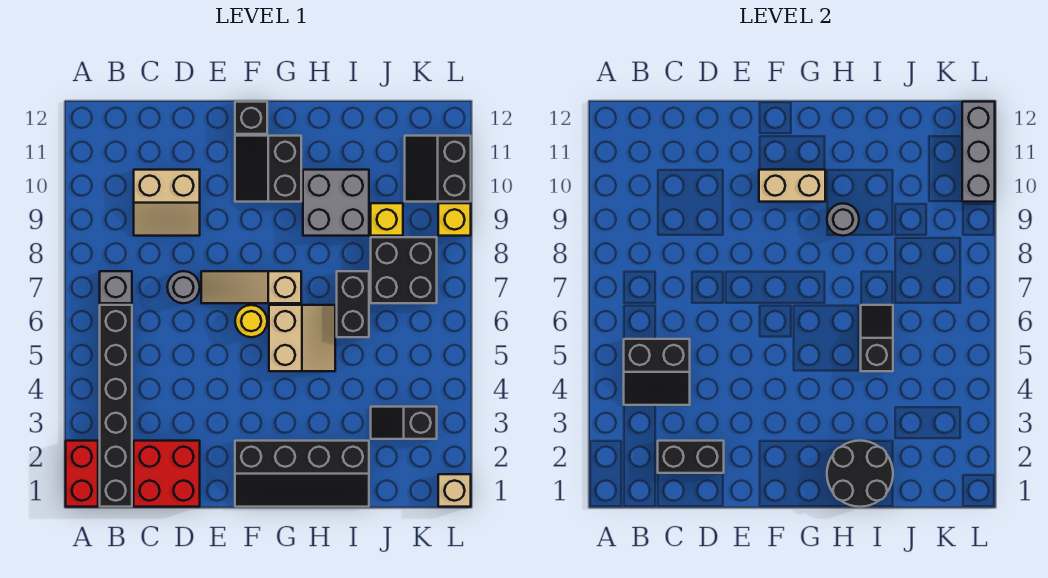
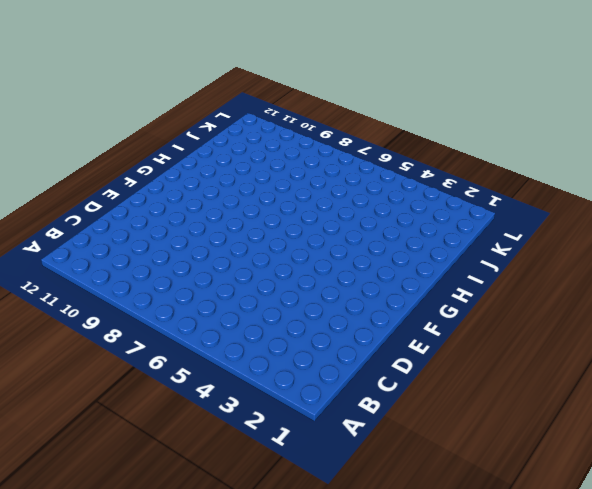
none -> red brick A1:A2 level 1
none -> black brick B1:B6 level 1
none -> grey brick B7 level 1

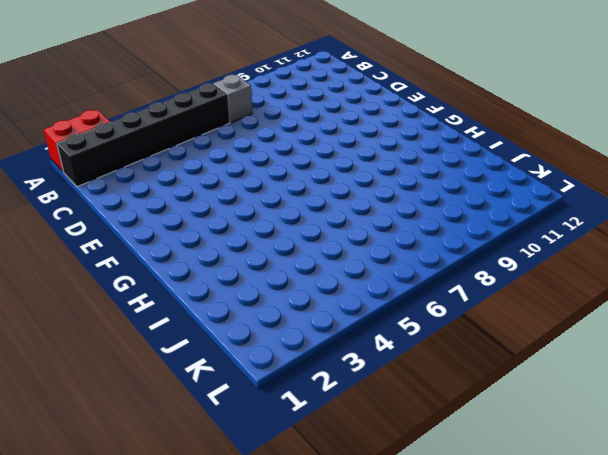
none -> red brick C1:D2 level 1
none -> tan slope C9:D10 level 1 top 10
none -> grey round brick D7 level 1

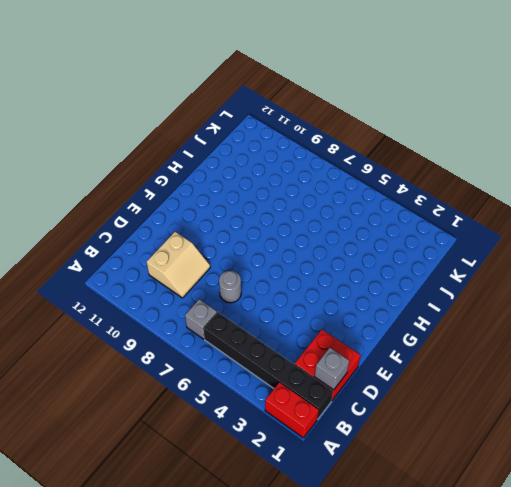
grey brick C1 level 2 -> none
none -> tan slope E7:G7 level 1 top G
none -> black slope F1:I2 level 1 top 2
none -> yellow round brick F6 level 1

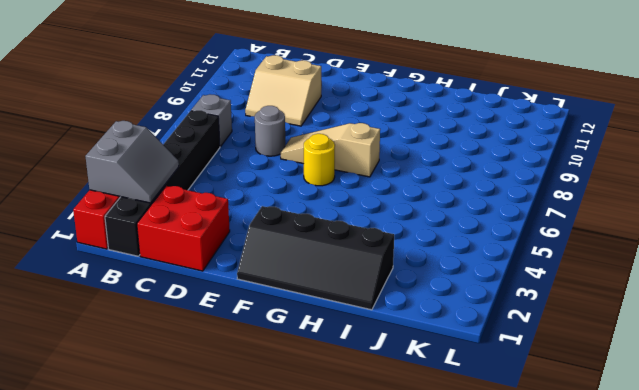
grey slope A2:B3 level 2 top A -> none
none -> black slope F10:G11 level 1 top G
none -> black brick F12 level 1
none -> tan slope G5:H6 level 1 top G

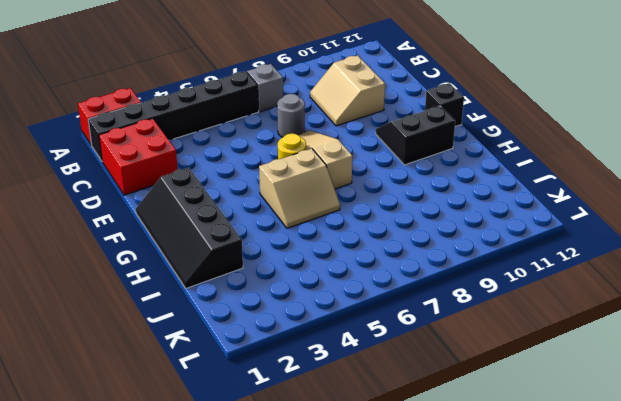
none -> grey brick H9:I10 level 1
none -> black brick I6:I7 level 1
none -> black slope J3:K3 level 1 top K

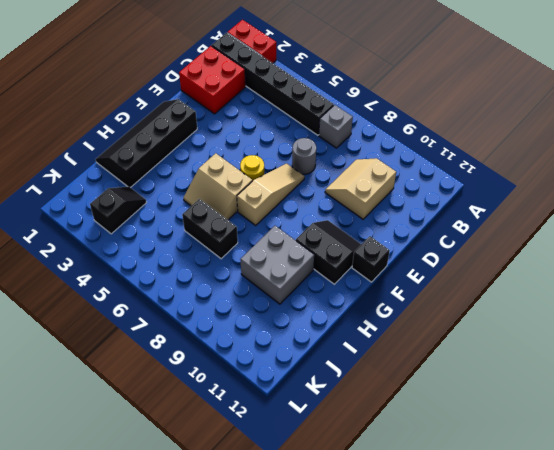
none -> black brick J7:K8 level 1
none -> yellow brick J9 level 1
none -> black slope K10:L11 level 1 top L

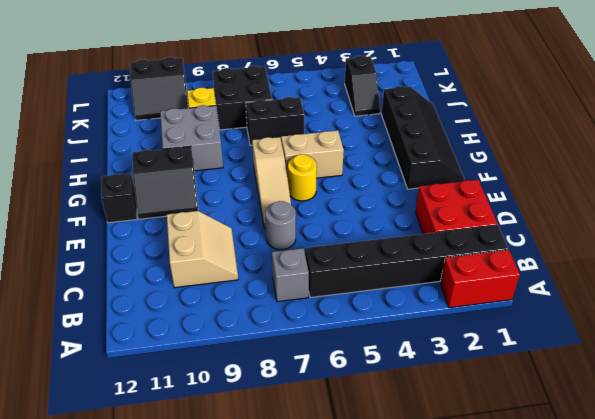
none -> tan brick L1 level 1
none -> yellow brick L9 level 1
none -> black slope B4:C5 level 2 top 5

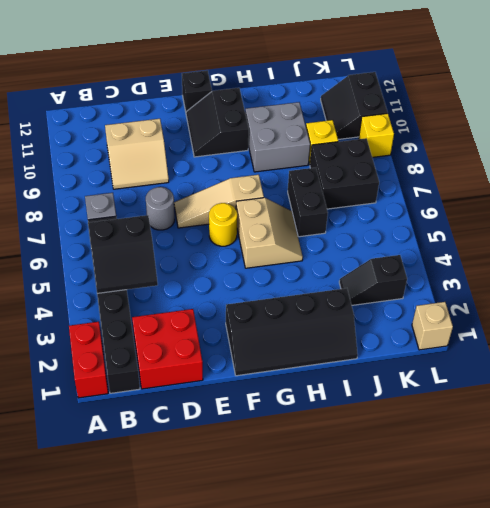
none -> black brick C2:D2 level 2
none -> tan brick F10:G10 level 2
none -> black round brick H1:I2 level 2

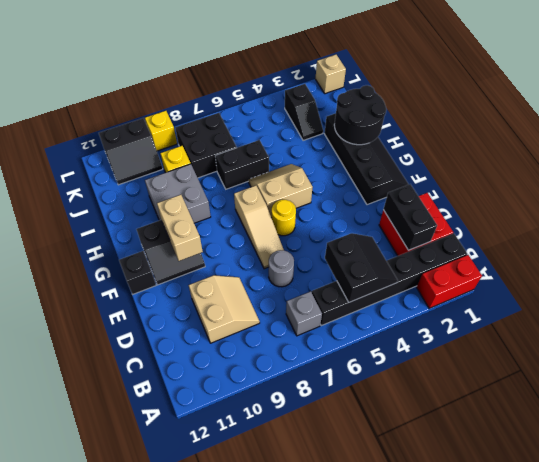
none -> grey round brick H9 level 2
none -> black slope I5:I6 level 2 top 5
none -> grey brick L10:L12 level 2

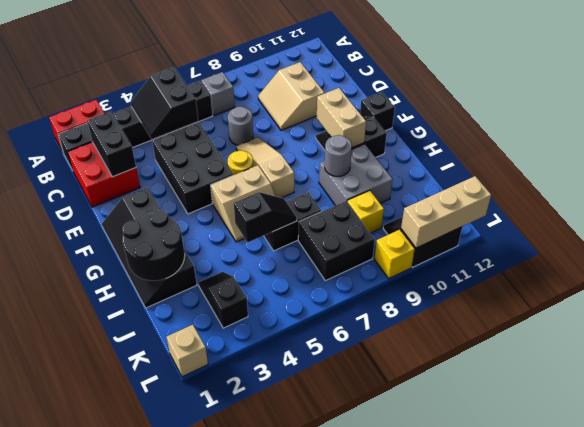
black brick D4:F5 level 1 -> none
tan brick L10:L12 level 2 -> grey brick L10:L12 level 2

